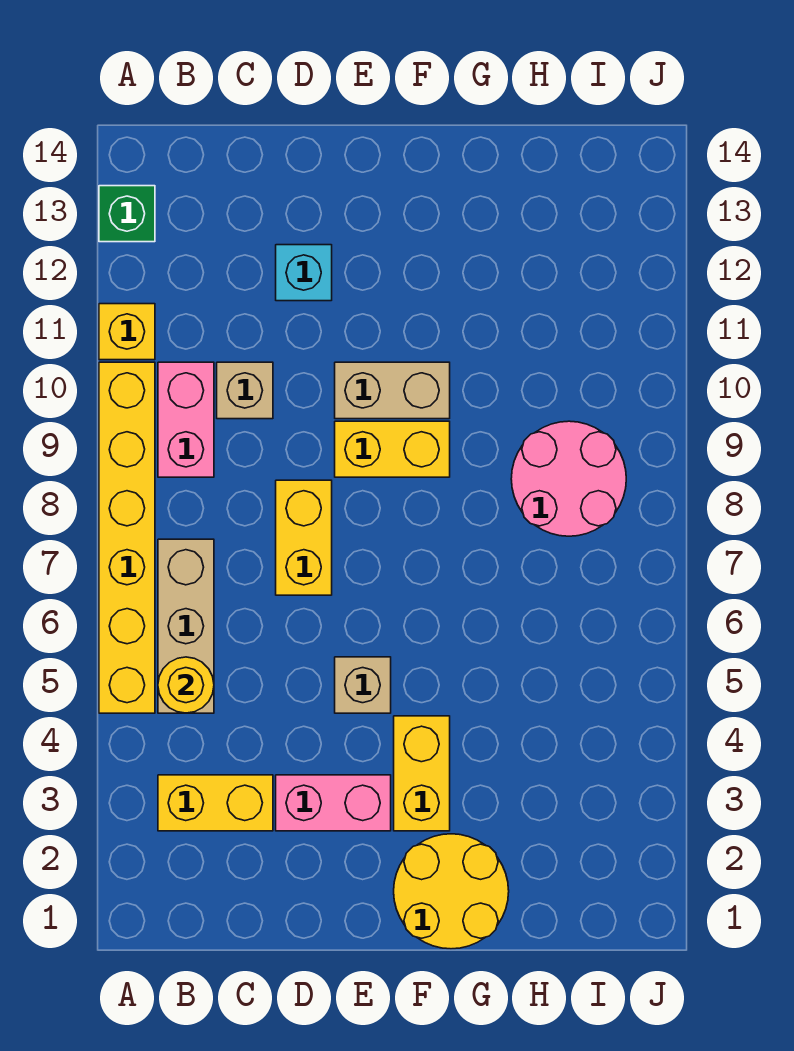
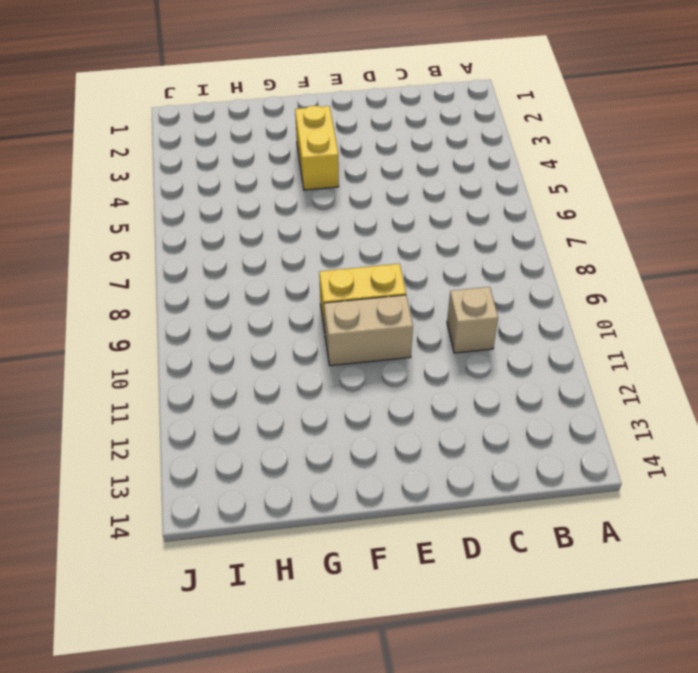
none -> yellow brick A5:A10 level 1
none -> yellow brick A11 level 1
none -> green brick A13 level 1

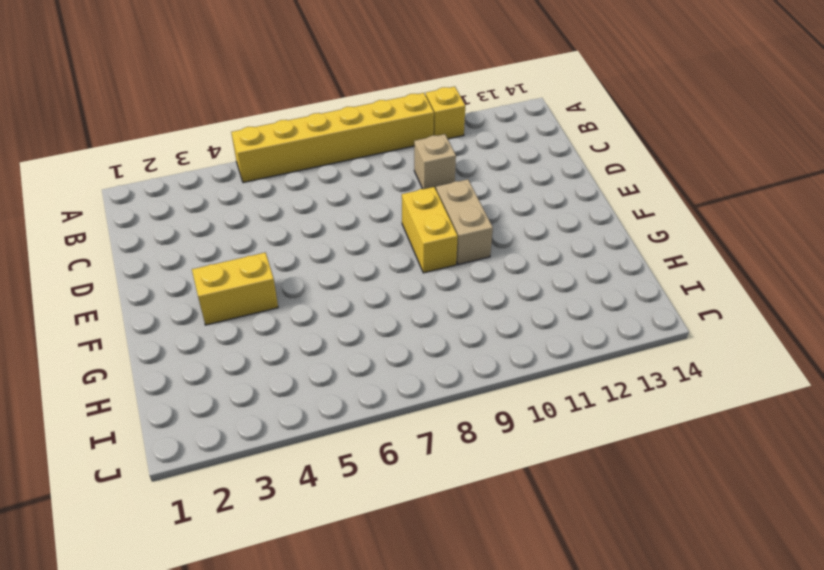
none -> green brick A13 level 1
none -> yellow brick B3:C3 level 1
none -> tan brick B5:B7 level 1

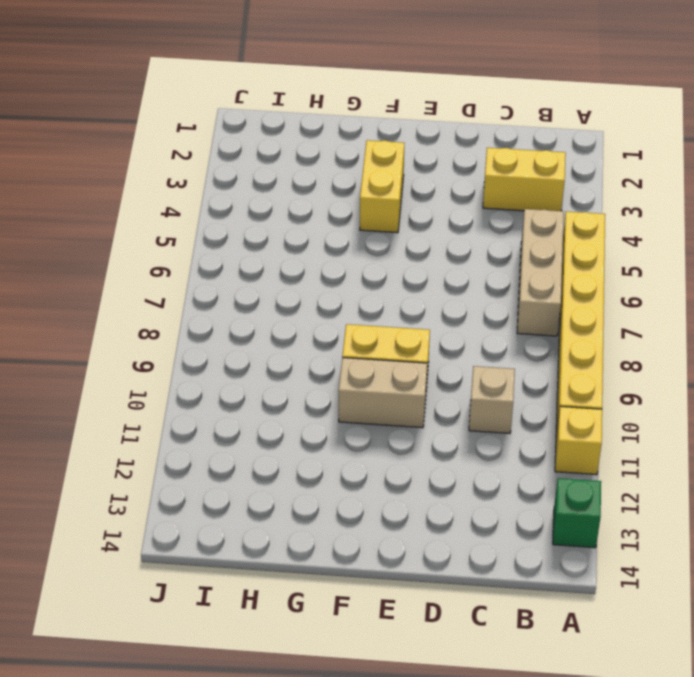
none -> pink brick B9:B10 level 1
none -> pink brick D3:E3 level 1
none -> yellow brick D7:D8 level 1

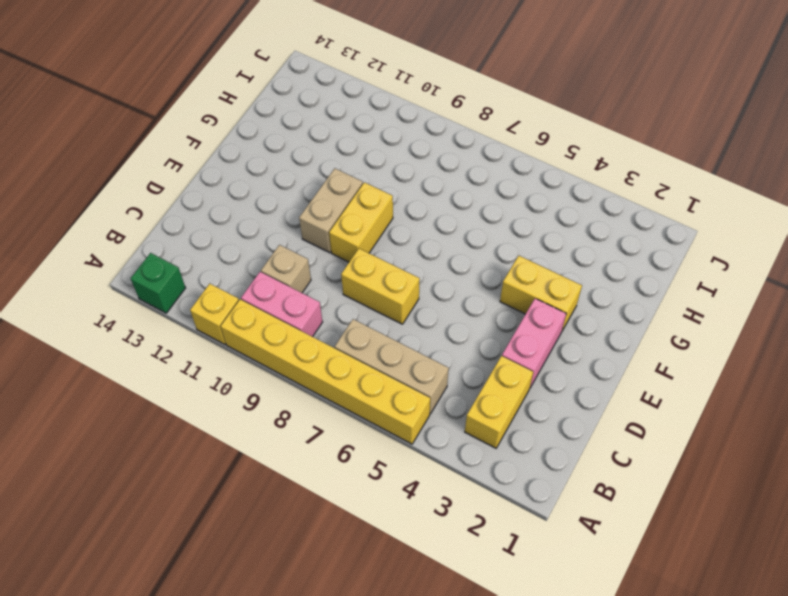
none -> cyan brick D12 level 1
none -> tan brick E5 level 1
none -> yellow round brick F1:G2 level 1

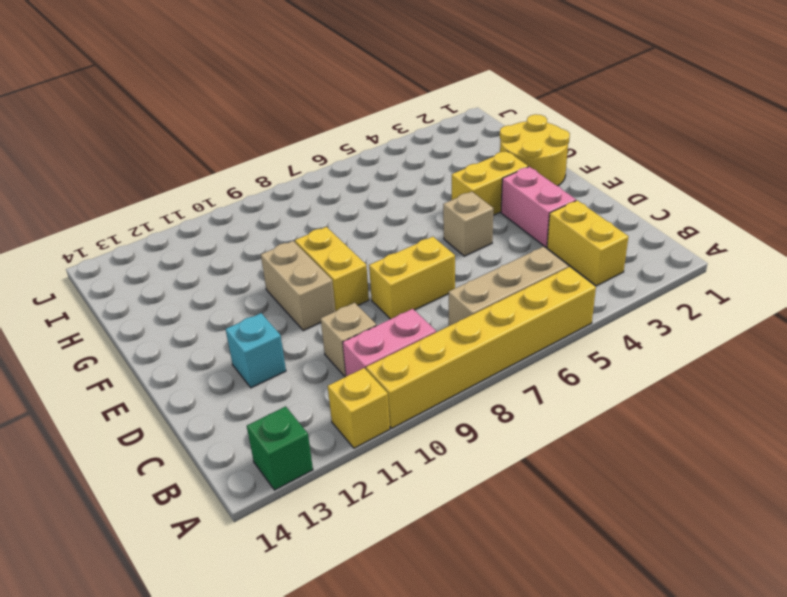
none -> pink round brick H8:I9 level 1
none -> yellow round brick B5 level 2

